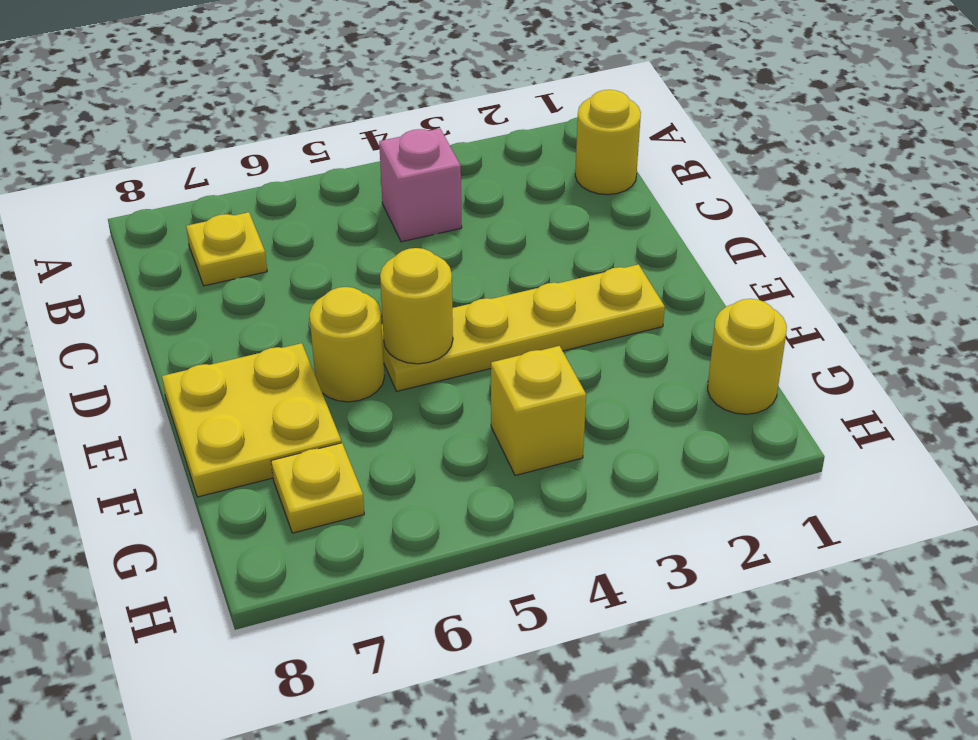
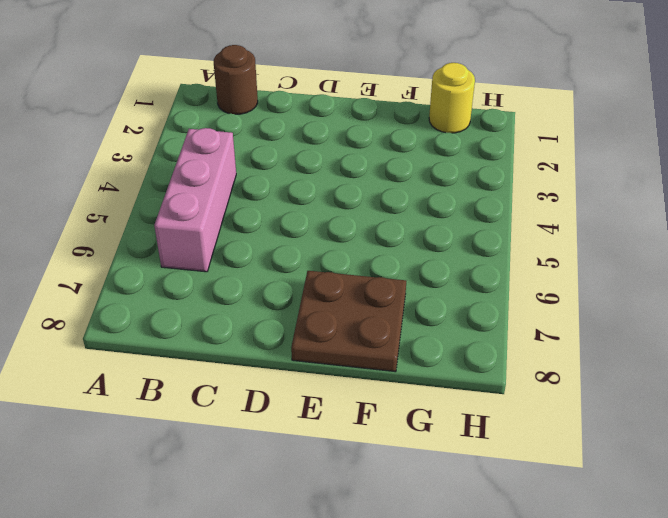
brown round brick B1 level 1 -> yellow round brick B1 level 1
pink brick B4:B6 level 1 -> pink brick B4 level 1
brown plate E7:F8 level 1 -> yellow plate E7:F8 level 1
none -> yellow plate B7 level 1
none -> yellow plate E2:E5 level 1

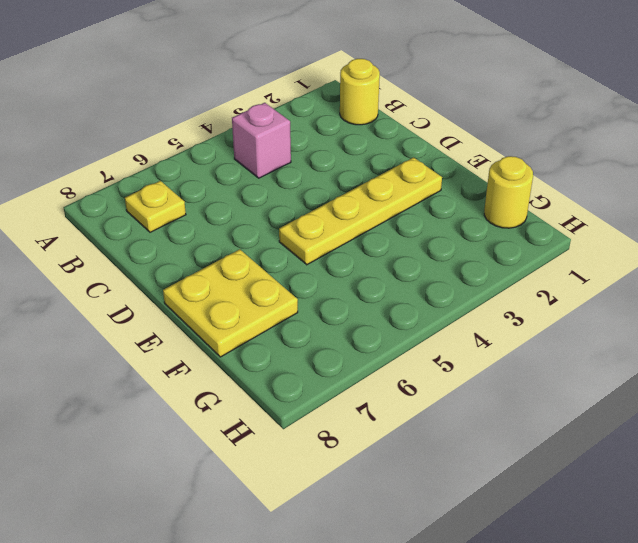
none -> yellow round brick E6 level 1
none -> yellow brick G4 level 1

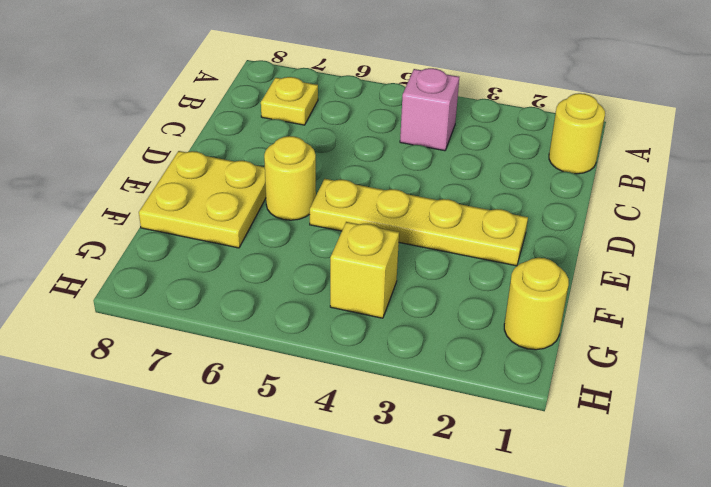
none -> yellow plate G7 level 1
none -> yellow round brick E5 level 2

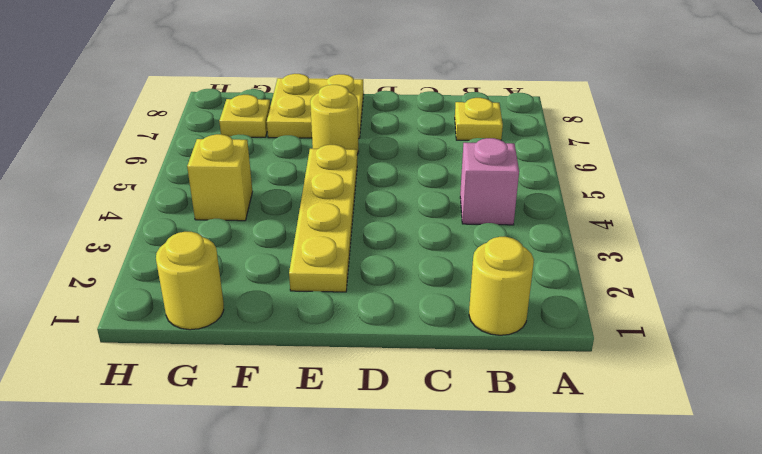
none -> yellow round brick E5 level 2

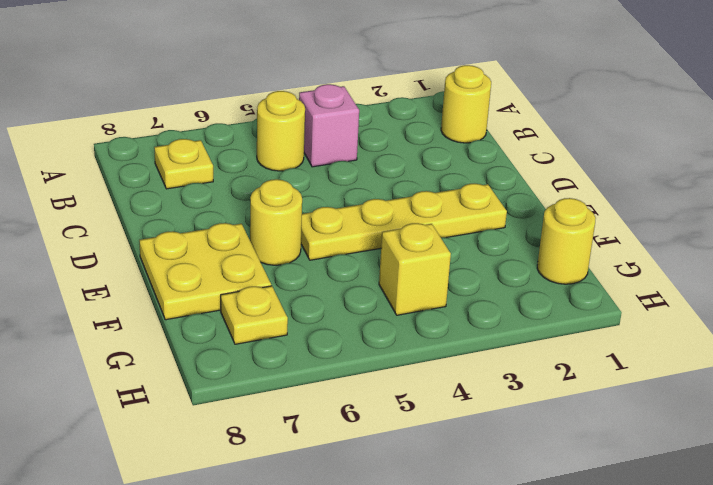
yellow round brick B5 level 1 -> yellow round brick E5 level 2

